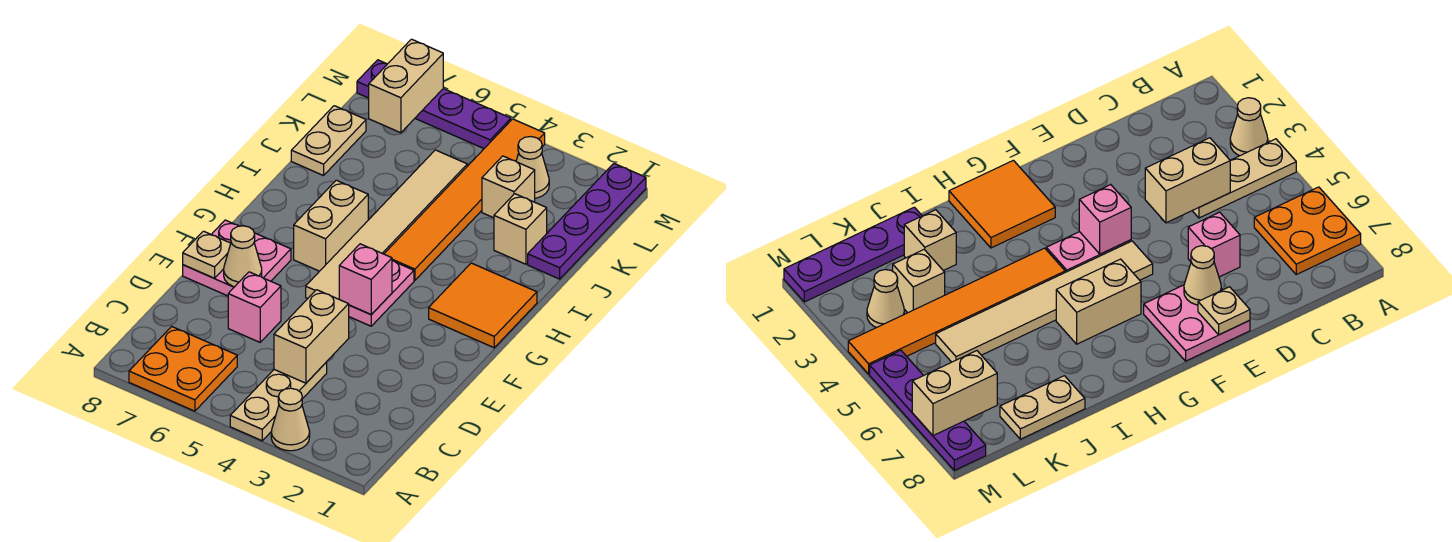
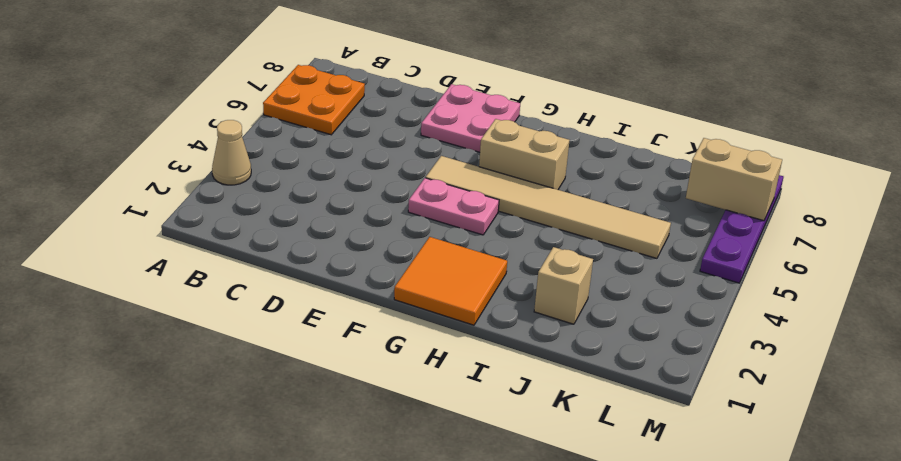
none -> tan plate A4:C4 level 1
none -> pink brick D6 level 1
none -> orange tile H4:M4 level 1

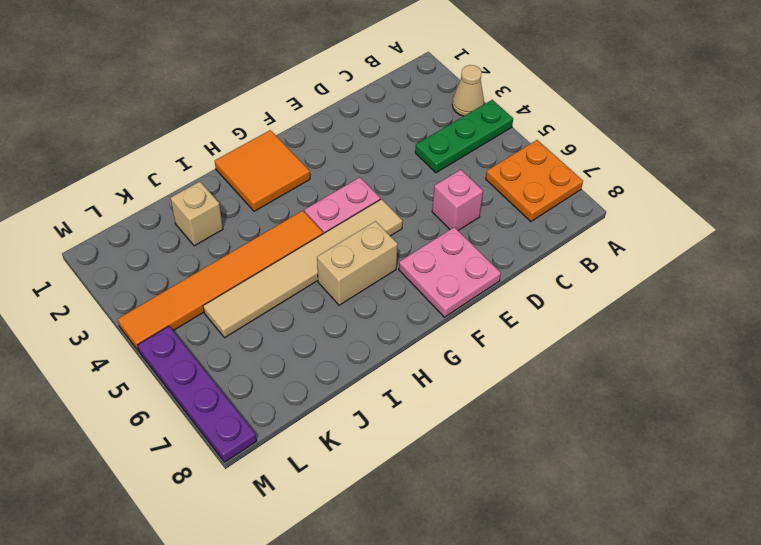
green plate A4:C4 level 1 -> tan plate A4:C4 level 1
none -> purple plate J1:M1 level 1
none -> tan plate J8:K8 level 1
none -> tan brick K3 level 1

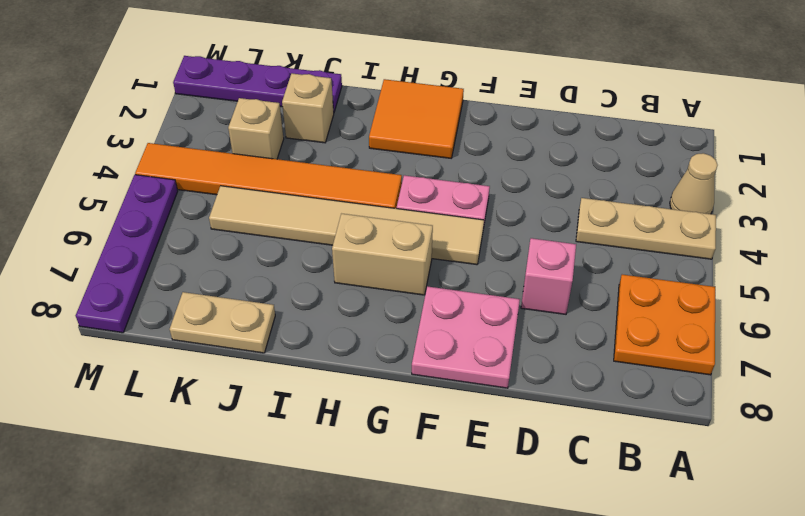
none -> tan cone L3 level 1
none -> tan brick C4:D4 level 2
none -> tan cone E7 level 2

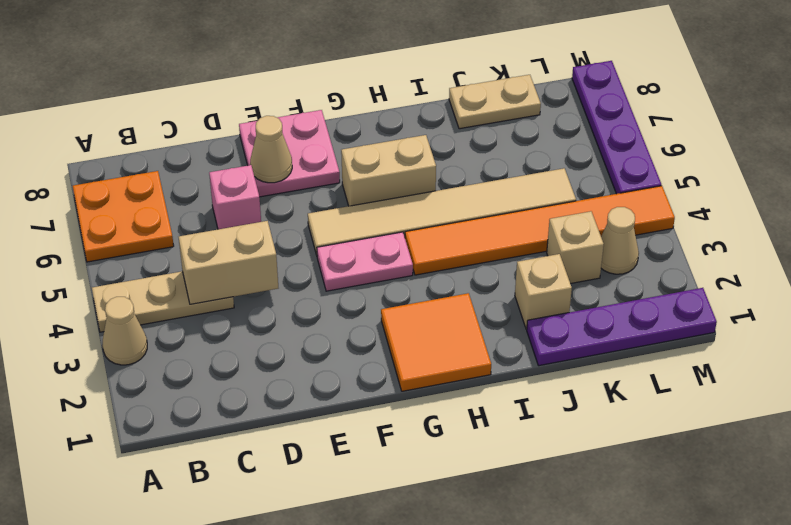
none -> tan plate E8 level 2
none -> pink brick F4 level 2
none -> tan brick L7:M7 level 2

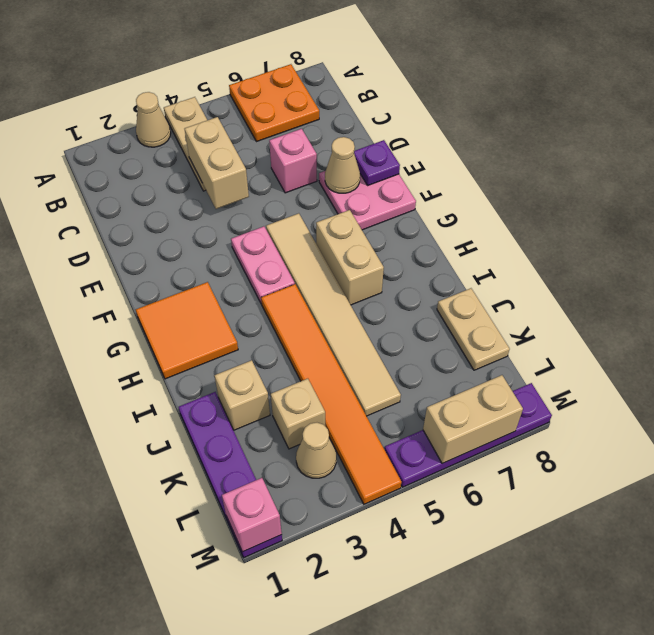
purple plate E8 level 2 -> tan plate E8 level 2
pink brick M1 level 2 -> pink brick F4 level 2
tan brick M6:M7 level 2 -> tan brick L7:M7 level 2

